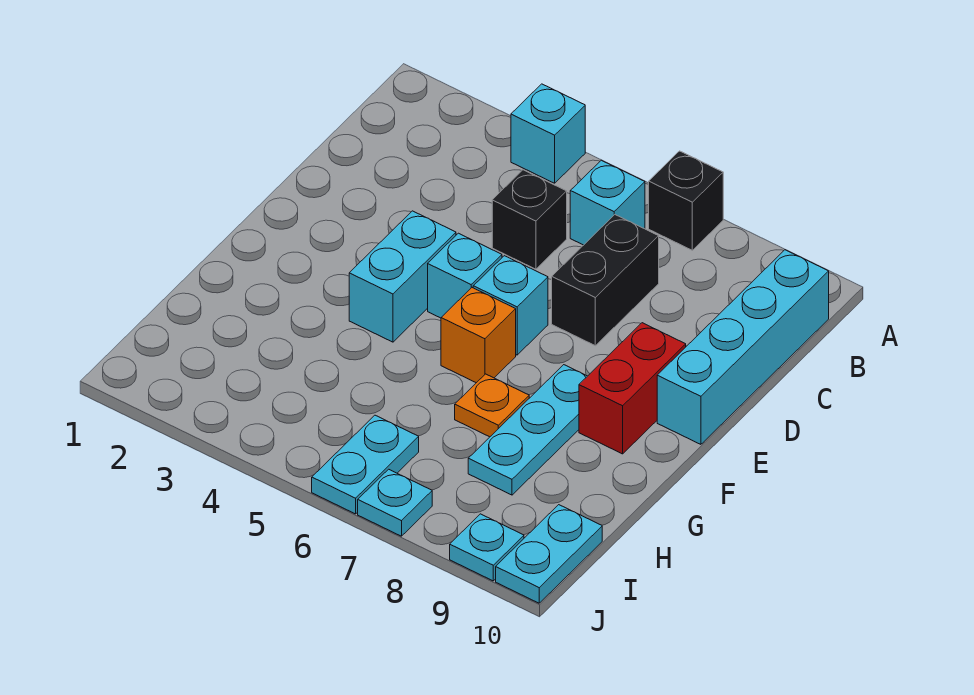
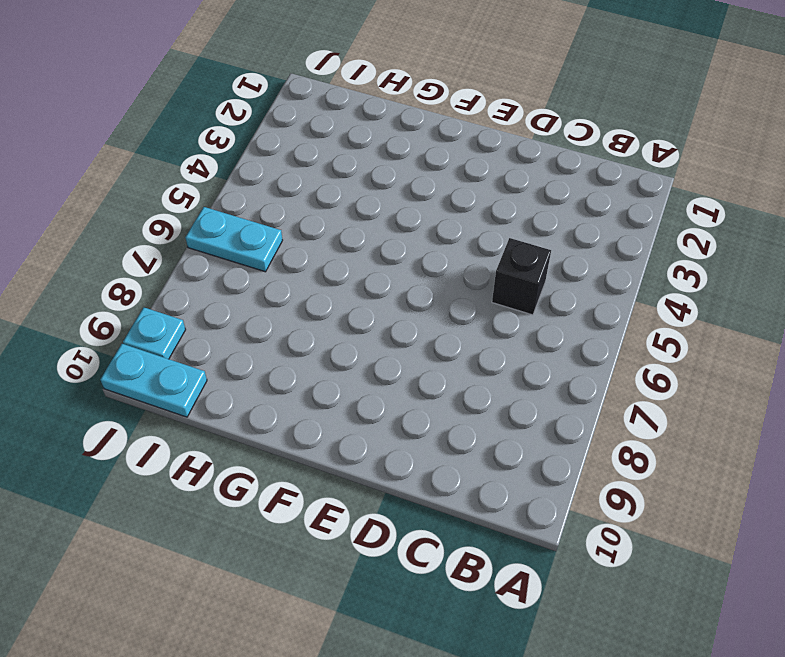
none -> cyan brick A4 level 1
none -> black brick A7 level 1
none -> cyan brick B6 level 1

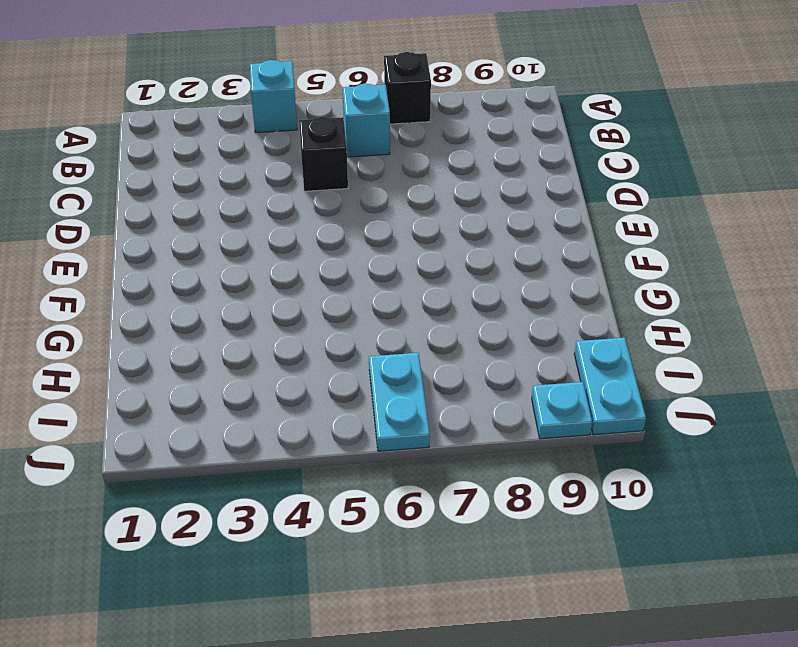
none -> cyan brick B10:E10 level 1
none -> black brick C7:D7 level 1
none -> cyan brick E4:F4 level 1

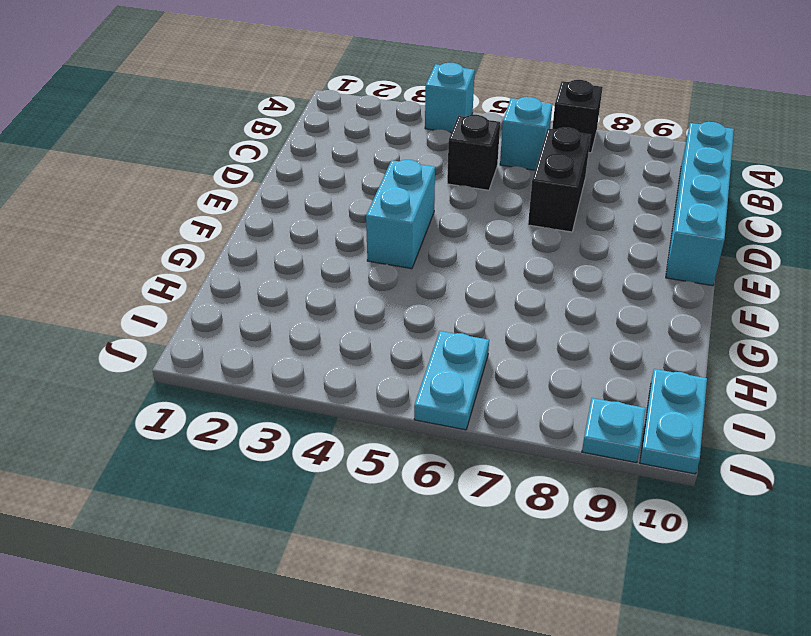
none -> cyan brick E5 level 1
none -> cyan brick E6 level 1
none -> red brick E9:F9 level 1

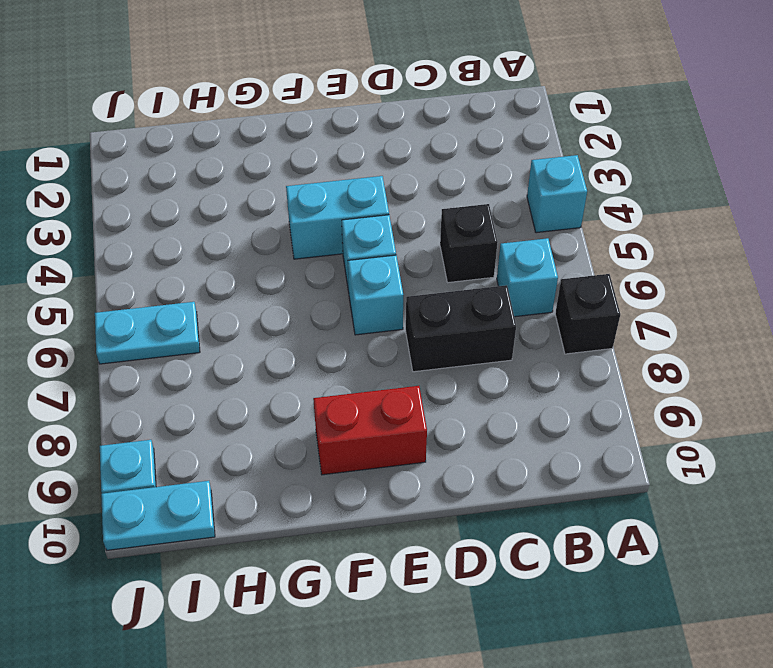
none -> cyan brick B10:E10 level 1
none -> orange brick F6 level 1
none -> cyan plate F8:H8 level 1

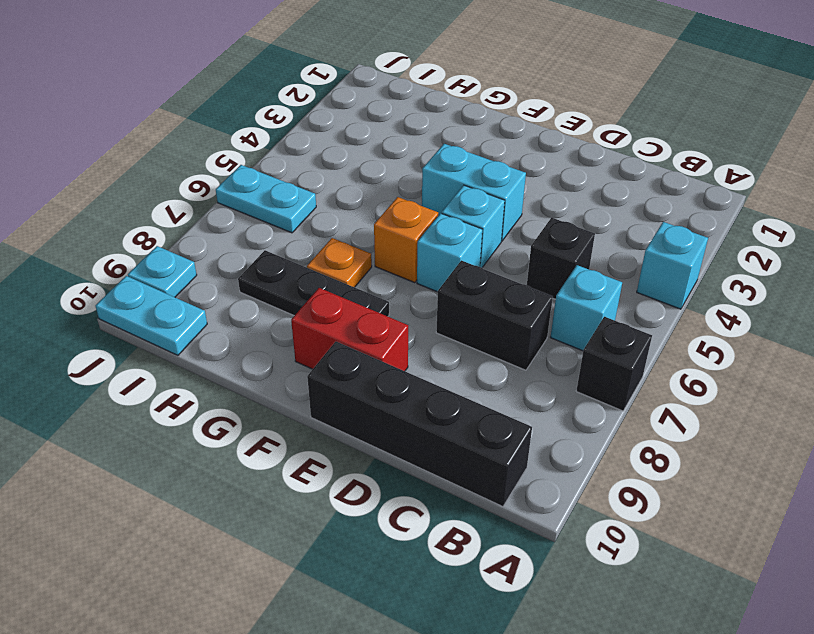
black brick B10:E10 level 1 -> cyan brick B10:E10 level 1
black plate F8:H8 level 1 -> cyan plate F8:H8 level 1
none -> cyan plate J7 level 1

